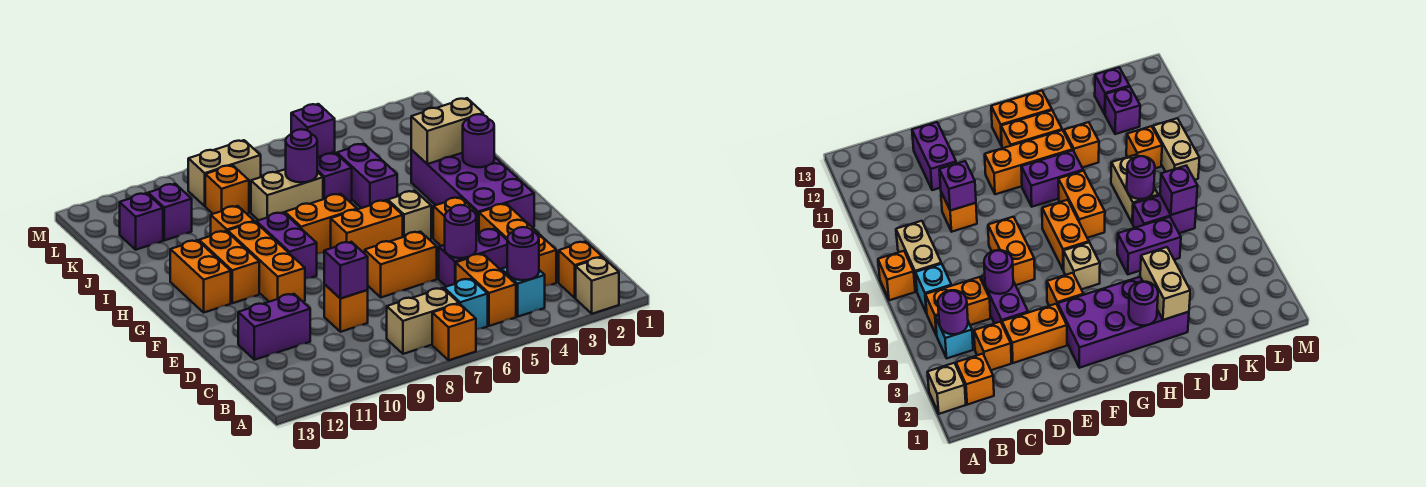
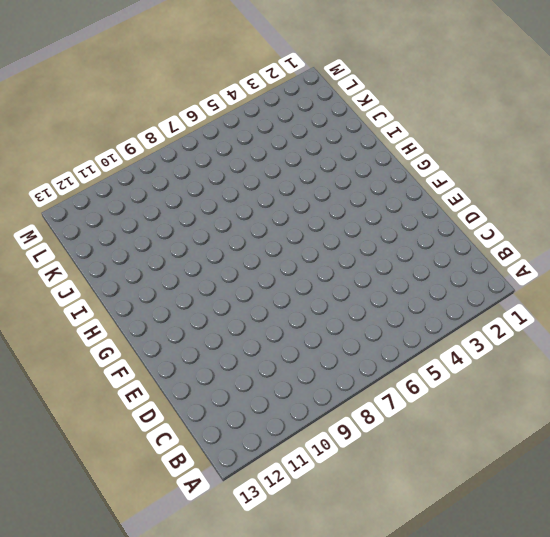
none -> tan brick A2 level 1
none -> orange brick A7 level 1
none -> orange brick B2 level 1
none -> cyan brick B4 level 1

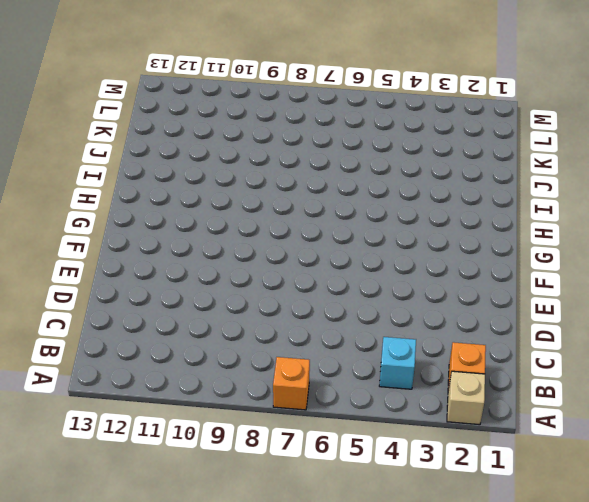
none -> orange brick B5:C5 level 1
none -> cyan brick B6 level 1
none -> tan brick B7:B8 level 1
none -> orange brick C3 level 1

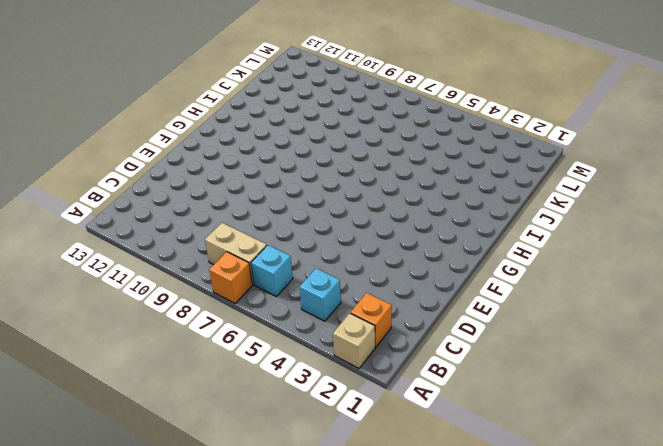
none -> orange brick B5:C5 level 1
none -> orange brick C3 level 1
none -> orange brick D3:E3 level 1
none -> purple brick D4:D5 level 1

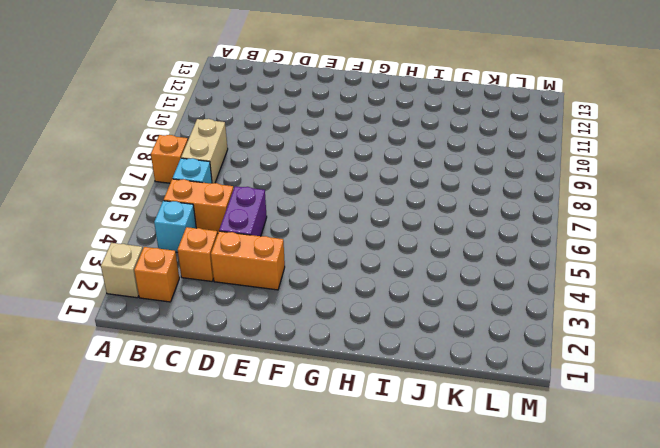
none -> orange brick D9 level 1
none -> purple brick D11:D12 level 1
none -> orange brick E6:E7 level 1
none -> purple brick F2:I3 level 1

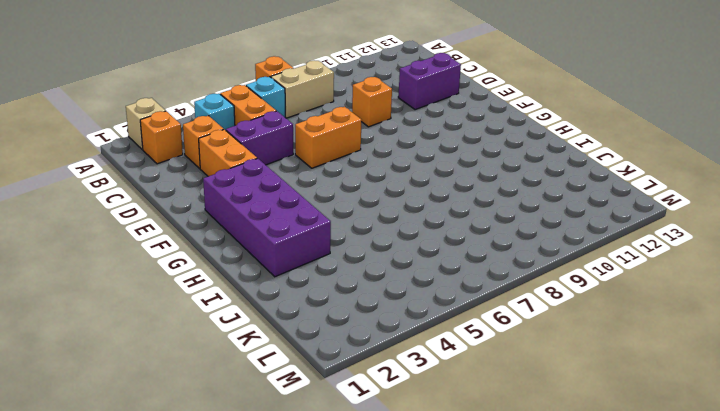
none -> orange brick F4 level 1
none -> orange brick F10:H10 level 1
none -> tan brick G5 level 1
none -> orange brick G6:G7 level 1

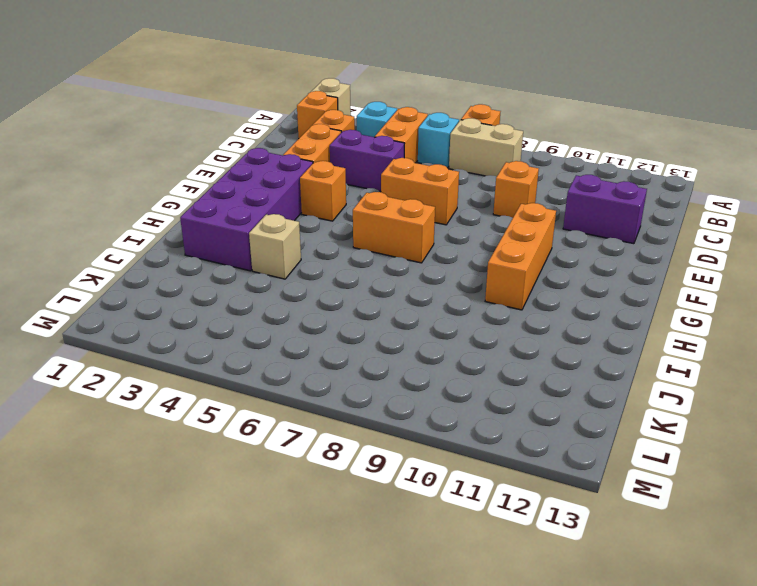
tan brick I4 level 1 -> tan brick G5 level 1
none -> purple brick G9:H9 level 1
none -> orange brick G11:H11 level 1
none -> orange brick G12:H12 level 1
none -> orange brick H7:H8 level 1

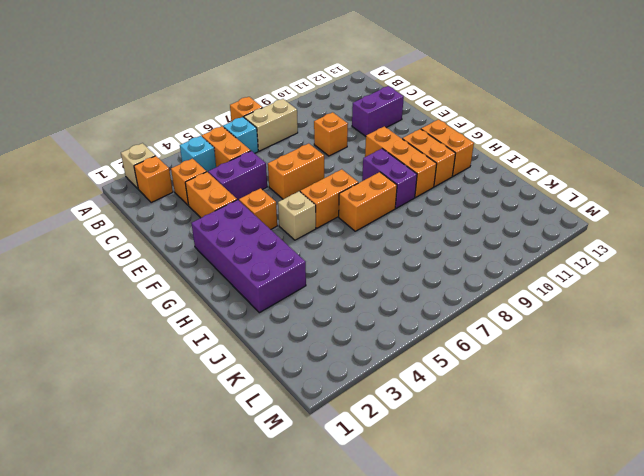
none -> purple brick I5:J5 level 1
none -> orange brick I10 level 1
none -> purple brick J6:K6 level 1
none -> tan brick J7:J8 level 1

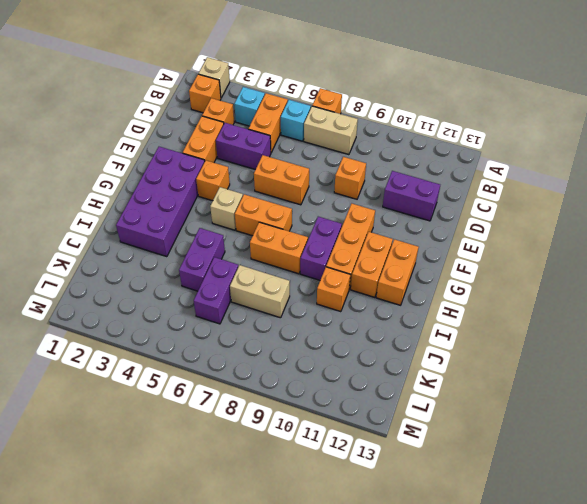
none -> orange brick K9 level 1
none -> purple brick K11 level 1
none -> purple brick K12 level 1
none -> tan brick L8:L9 level 1

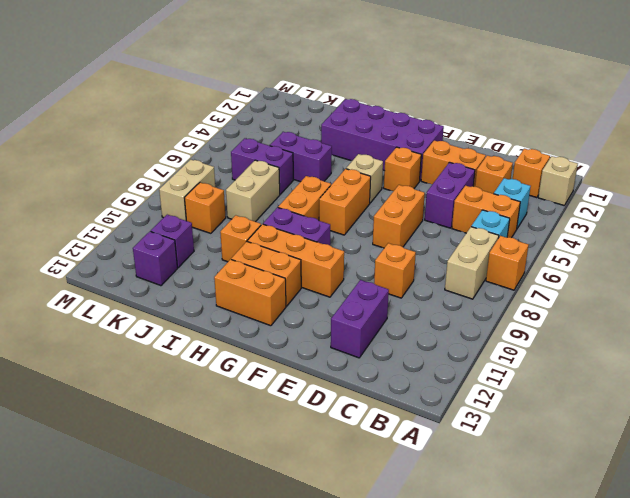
none -> purple round brick B4 level 2
none -> purple round brick D5 level 2
none -> purple brick D9 level 2
none -> purple round brick H2 level 2

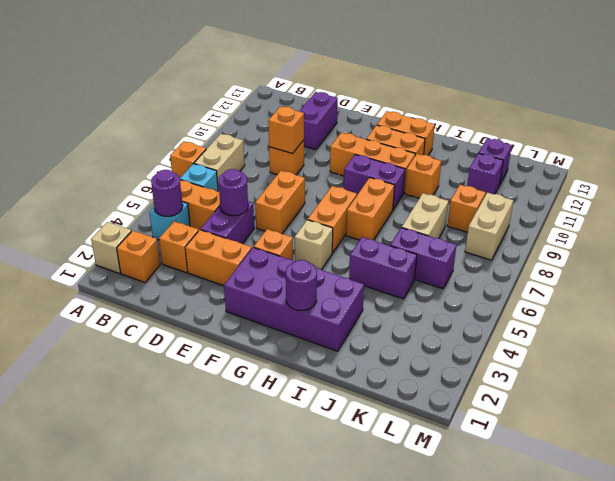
orange brick D9 level 2 -> purple brick D9 level 2
none -> tan brick I2:I3 level 2
none -> purple round brick J7 level 2
none -> purple brick K6 level 2

